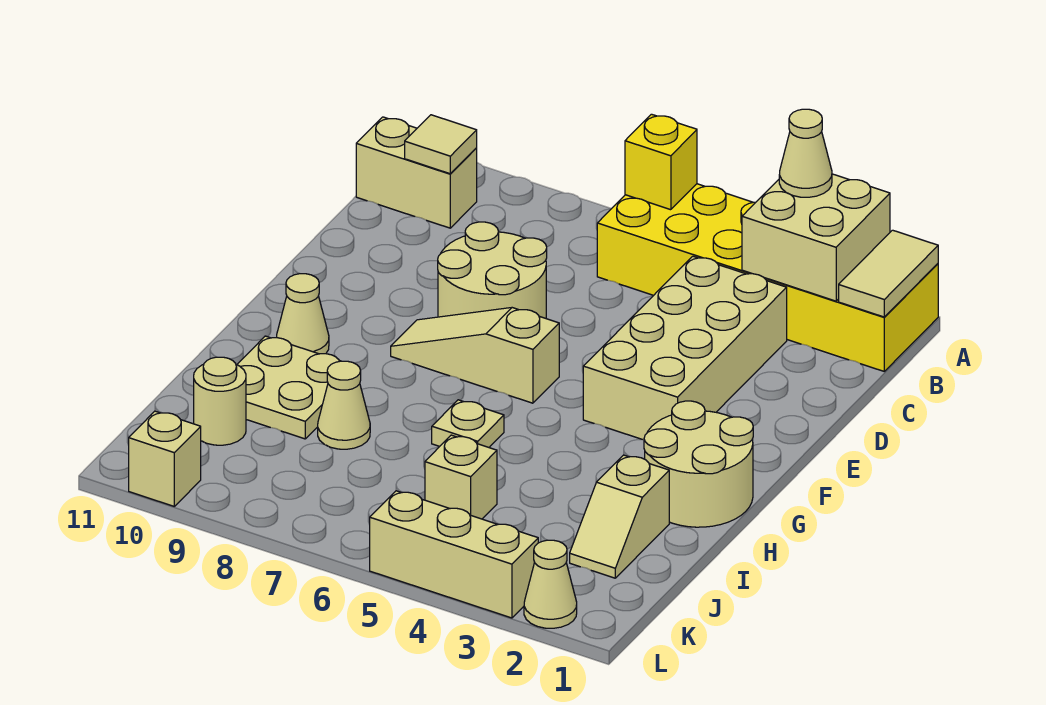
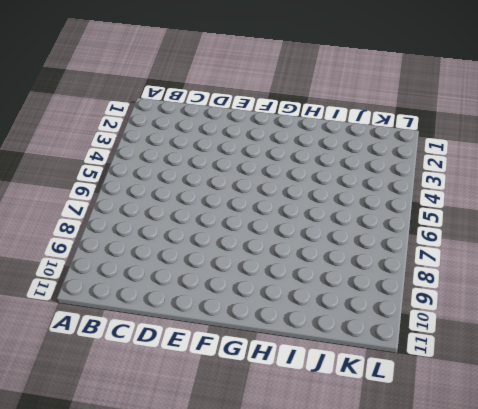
none -> yellow brick A1:B6 level 1
none -> tan brick B10:B11 level 1
none -> tan brick C3:F4 level 1

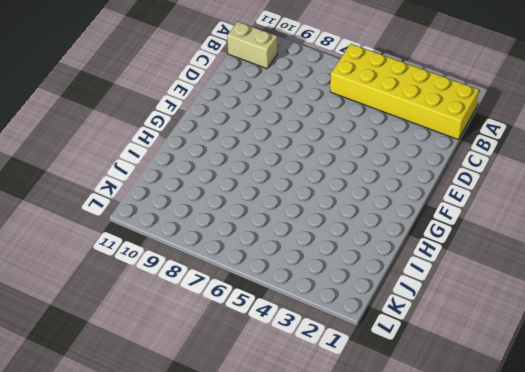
none -> tan brick C3:F4 level 1
none -> tan round brick D7:E8 level 1
none -> tan slope F6:F8 level 1 top 6

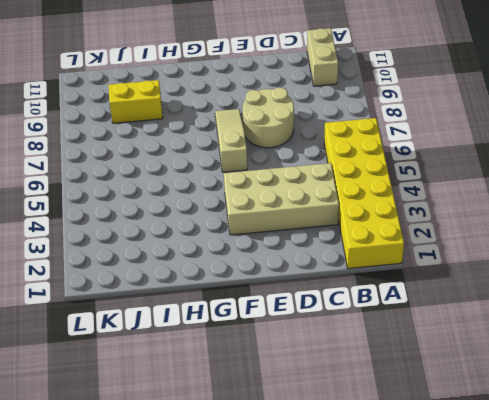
yellow brick I9:J9 level 1 -> tan plate H9:I10 level 1
none -> tan round brick G1:H2 level 1
none -> tan cone G10 level 1
none -> tan plate H6 level 1

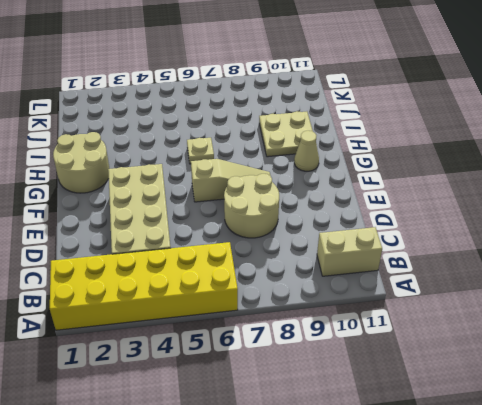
none -> tan slope I2:J2 level 1 top I
none -> tan cone I8 level 1
none -> tan brick J5 level 1

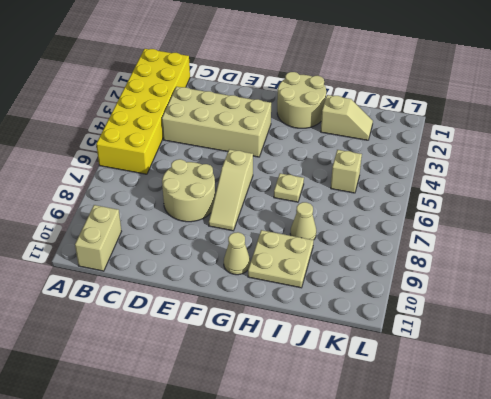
none -> tan round brick J10 level 1
none -> tan cone L2 level 1
none -> tan brick L3:L5 level 1

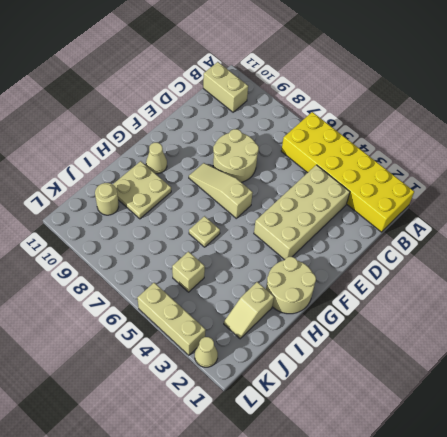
none -> tan cone I8 level 1
none -> tan brick L10 level 1
none -> tan tile A1:B1 level 2

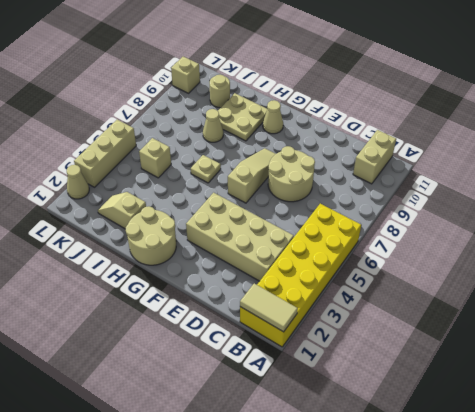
none -> tan brick A2:B3 level 2
none -> yellow brick A6 level 2
none -> tan tile B10 level 2

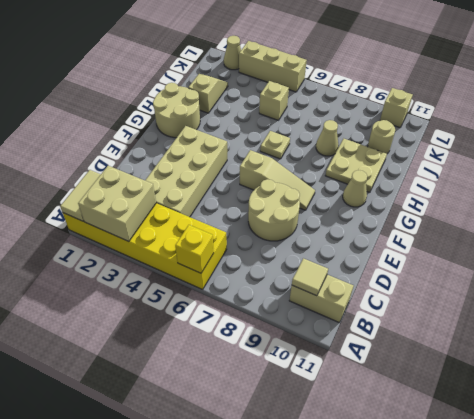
none -> tan cone A3 level 3

